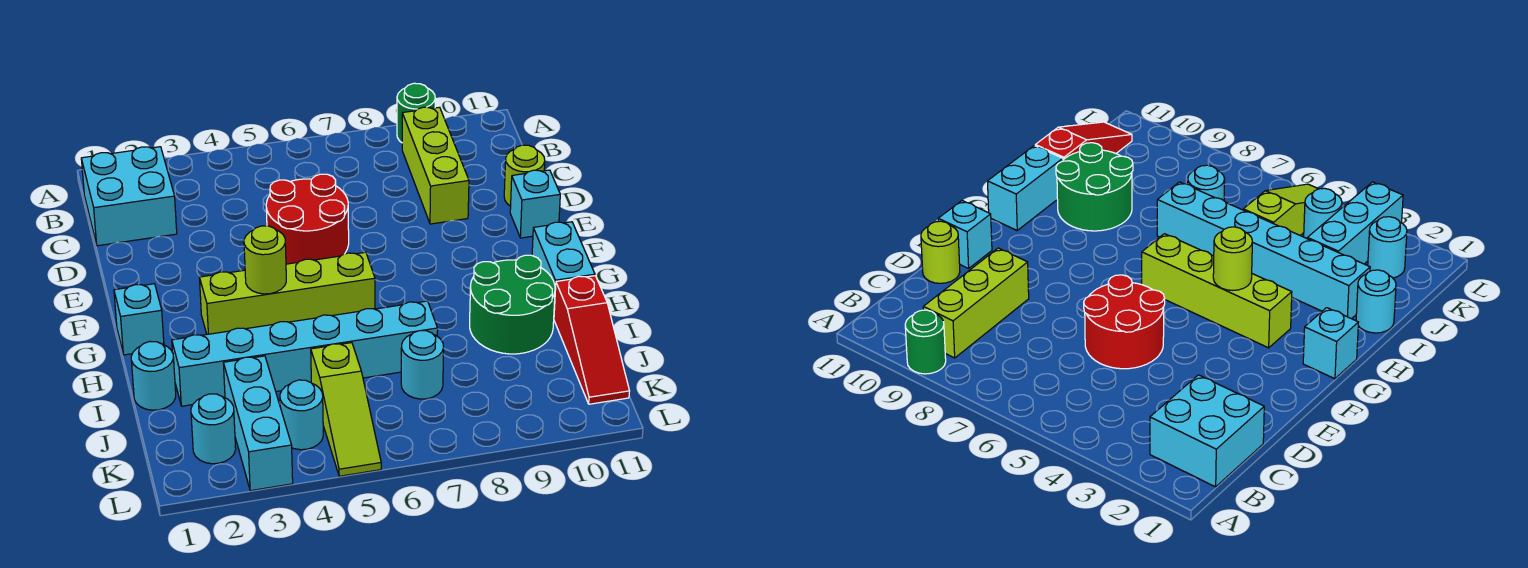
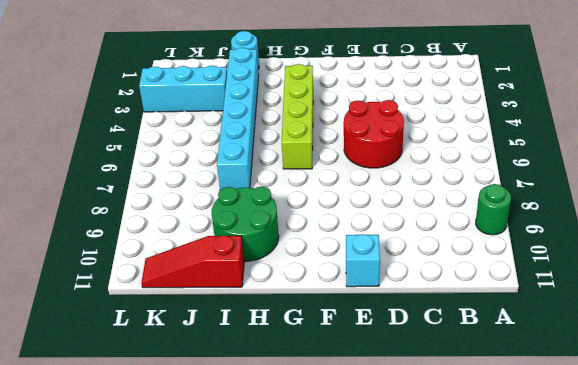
none -> cyan brick B1:C2 level 1
none -> lime brick B9:D9 level 1
none -> lime round brick D11 level 1

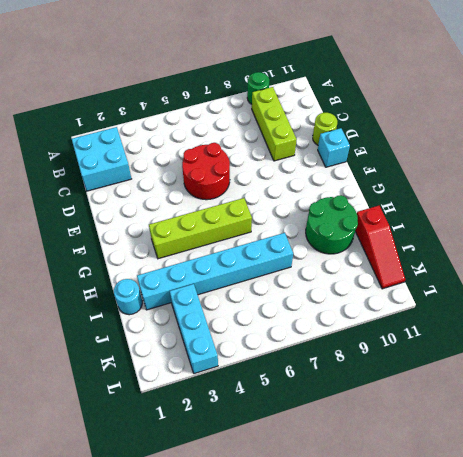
none -> cyan brick G1 level 1
none -> cyan brick G11:H11 level 1
none -> lime slope J5:L5 level 1 top J

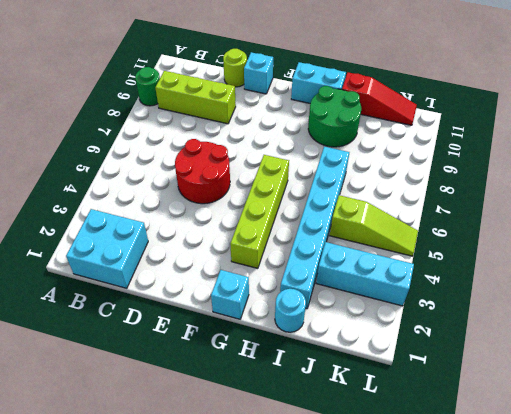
none -> cyan round brick J7 level 1
none -> cyan round brick K2 level 1
none -> cyan round brick K4 level 1

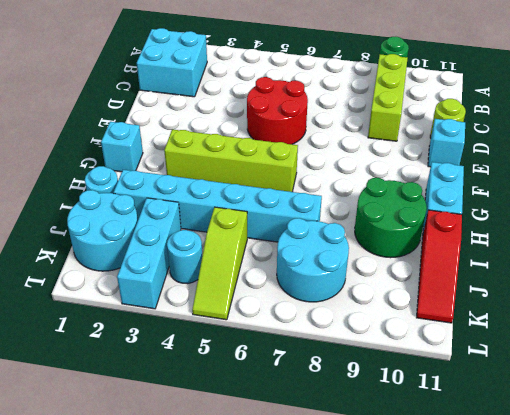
cyan round brick J1:K2 level 1 -> cyan round brick K2 level 1
cyan round brick J7:K8 level 1 -> cyan round brick J7 level 1
none -> lime round brick G4 level 2

